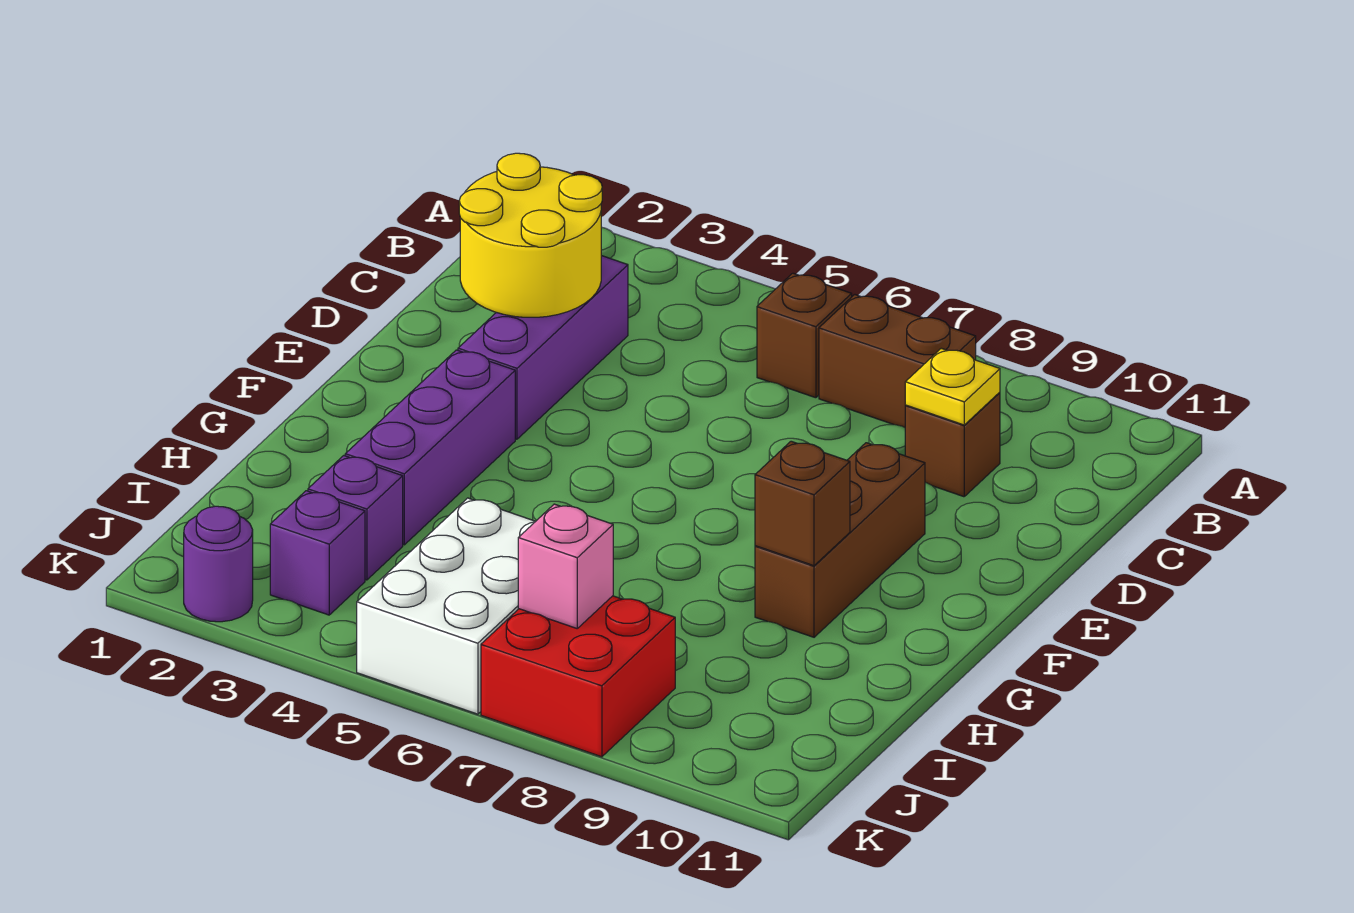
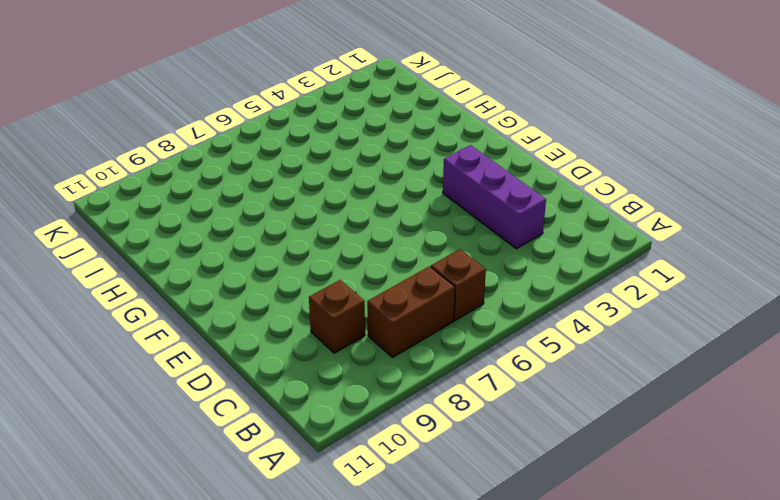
none -> brown brick E9:G9 level 1
none -> purple brick F3:H3 level 1
none -> purple brick I3 level 1

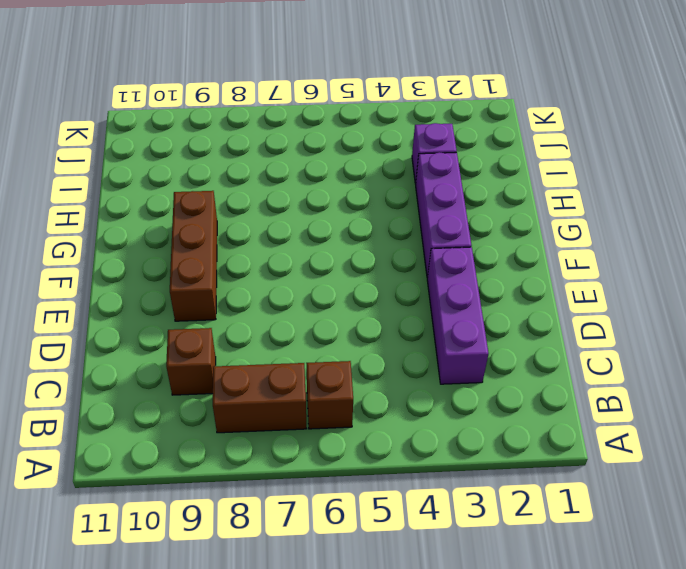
none -> white brick I5:K6 level 1
none -> purple brick J3 level 1
none -> red brick J7:K8 level 1

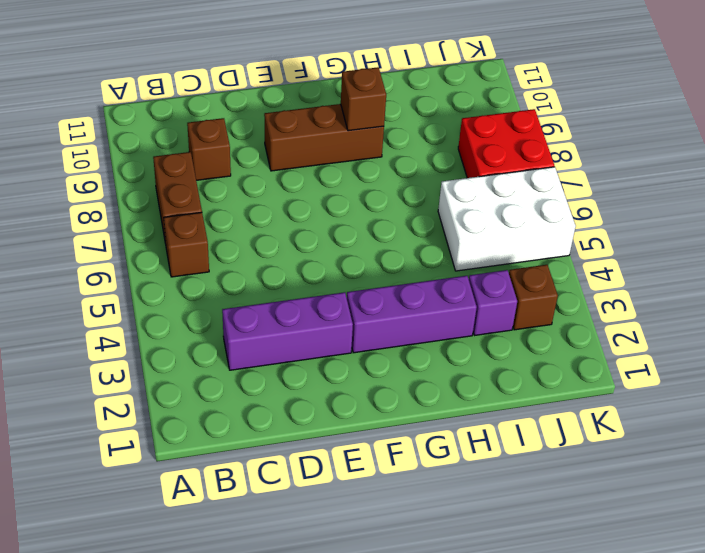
brown brick J3 level 1 -> purple brick J3 level 1
none -> purple round brick K2 level 1
none -> yellow round brick C2:D3 level 2
none -> yellow plate C9 level 2

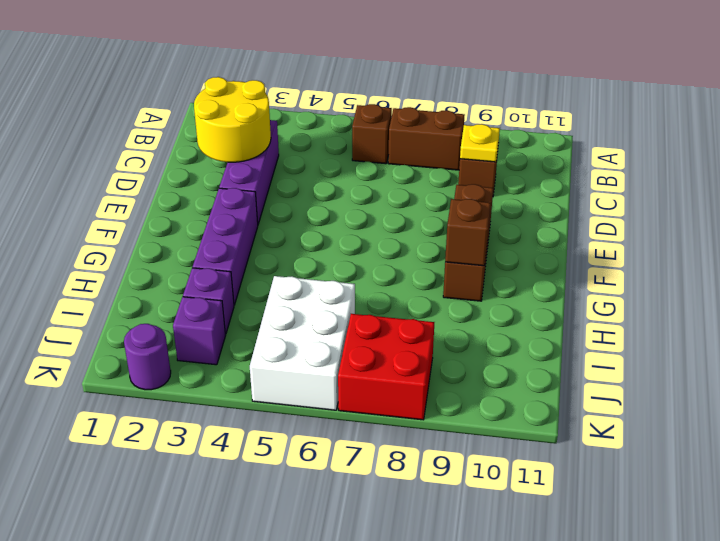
none -> pink brick J7 level 2

